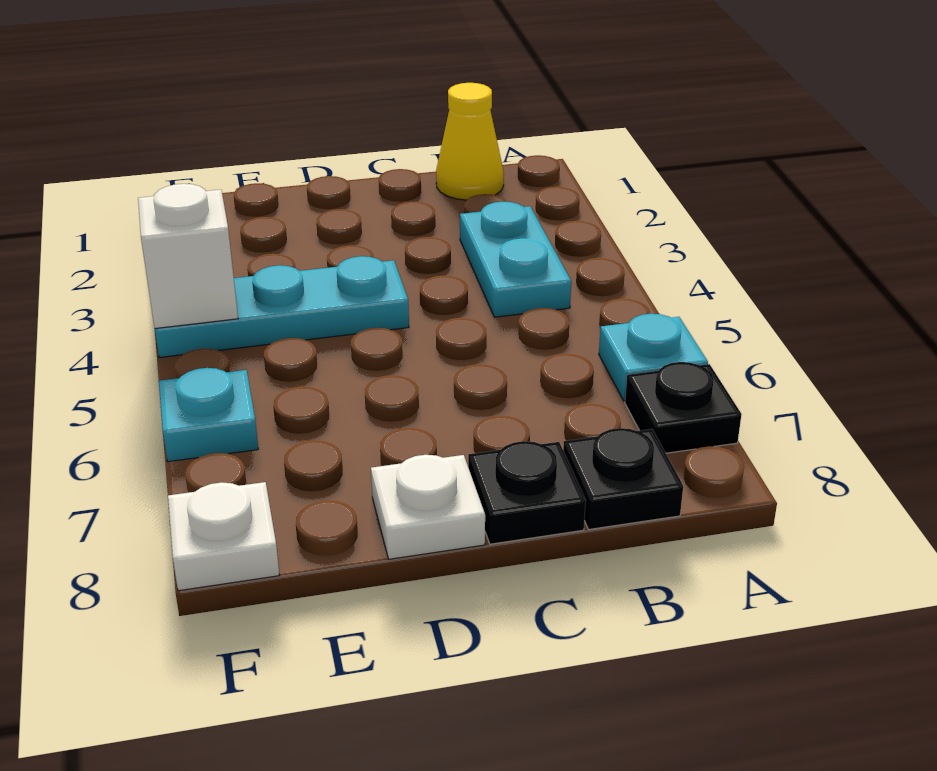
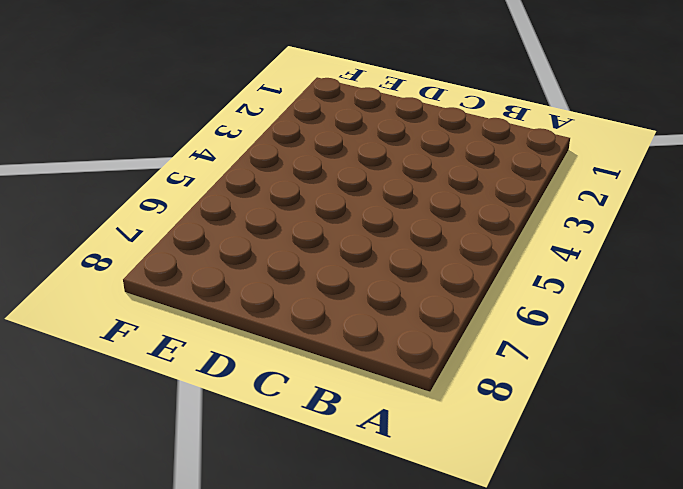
none -> cyan plate A6 level 1
none -> black plate A7 level 1

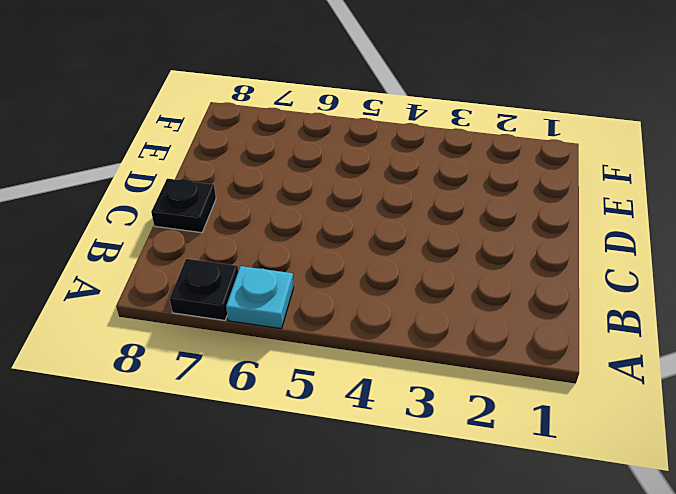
none -> yellow cone B1 level 1
none -> cyan plate B3:B4 level 1

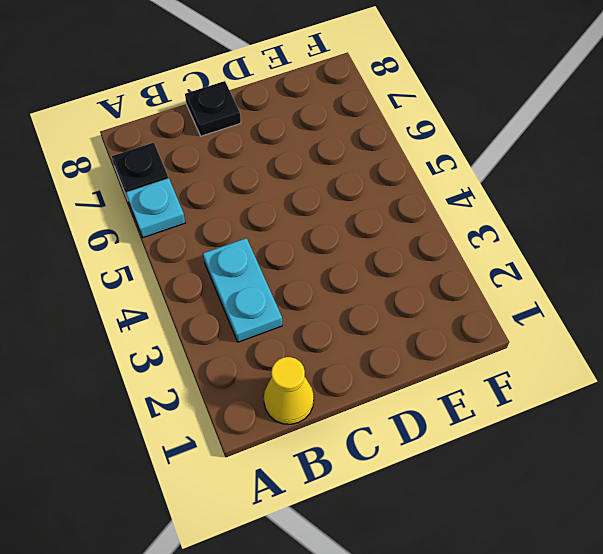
none -> black plate B8 level 1
none -> cyan plate D4:F4 level 1

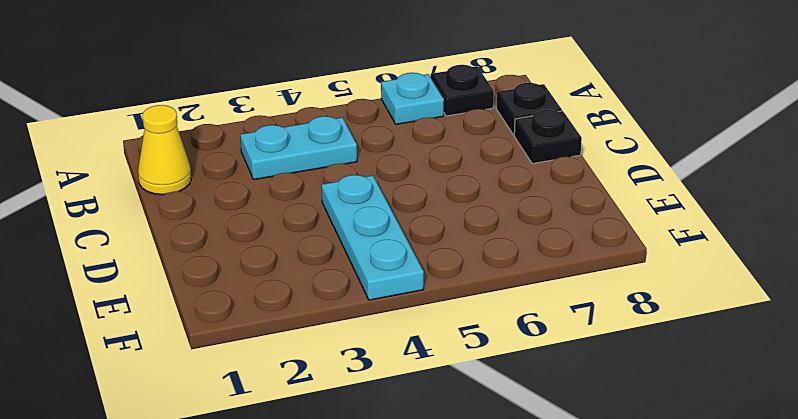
none -> white plate D8 level 1
none -> cyan plate F6 level 1

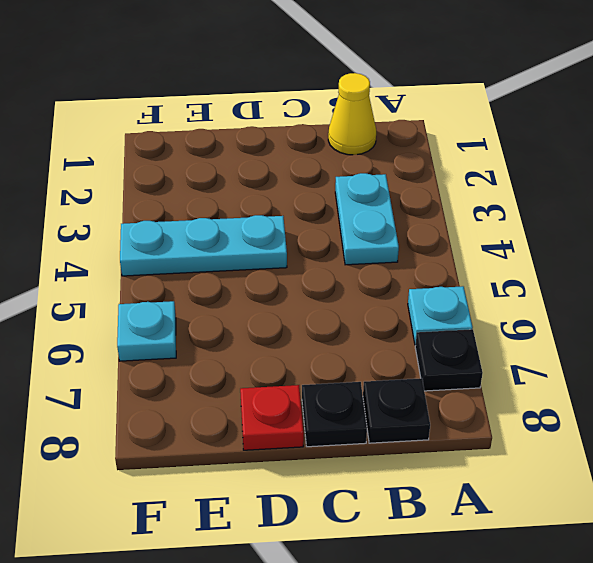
red plate D8 level 1 -> white plate D8 level 1
none -> white plate F8 level 1
none -> white brick F4 level 2

